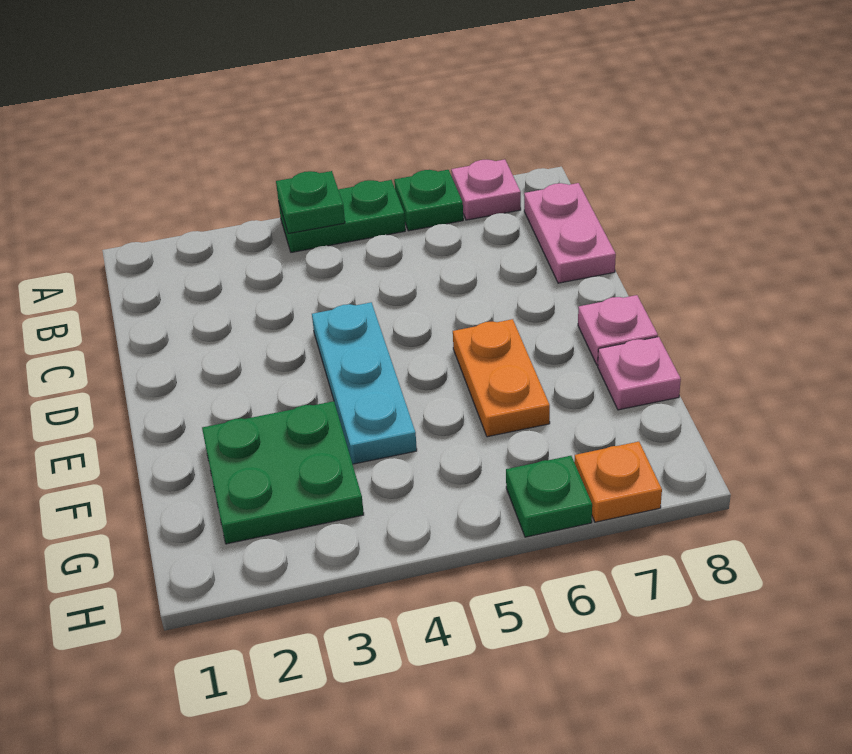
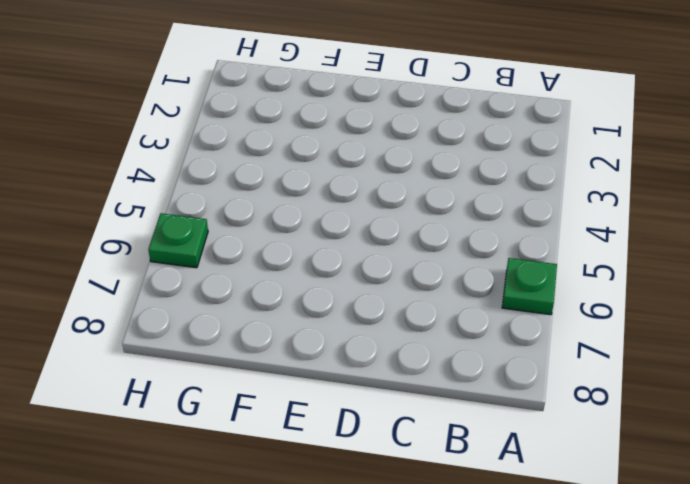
none -> green plate A4:A5 level 1
none -> pink plate A7 level 1
none -> pink plate B8:C8 level 1

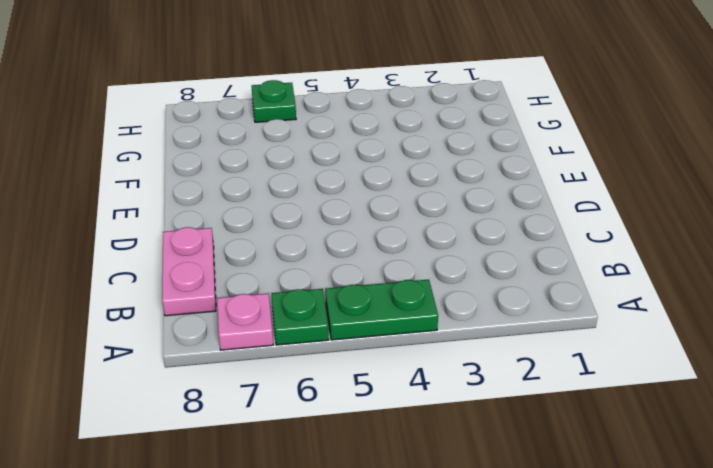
none -> cyan plate D4:F4 level 1
none -> orange plate E6:F6 level 1
none -> pink plate E8 level 1

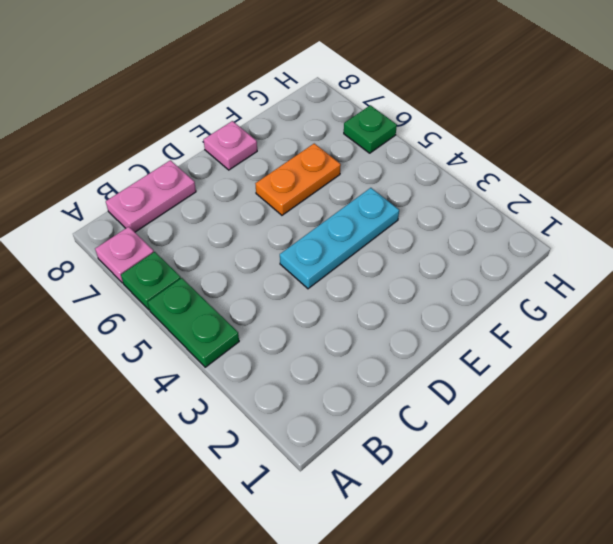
none -> green plate F2:G3 level 1
none -> pink plate F8 level 1
none -> orange plate H7 level 1

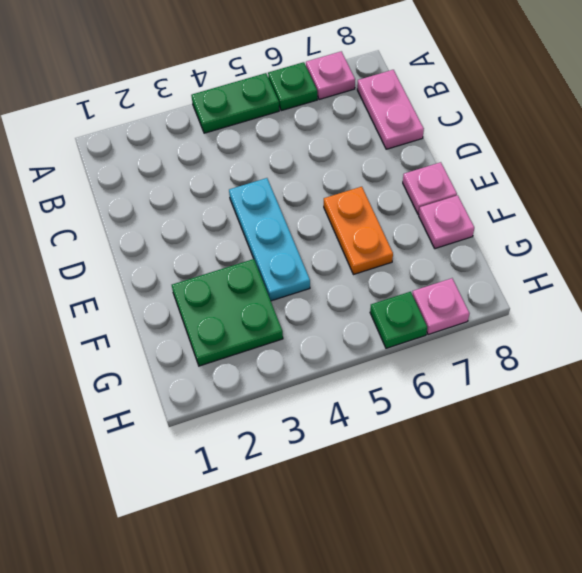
pink plate H7 level 1 -> orange plate H7 level 1
none -> green plate A4 level 2

